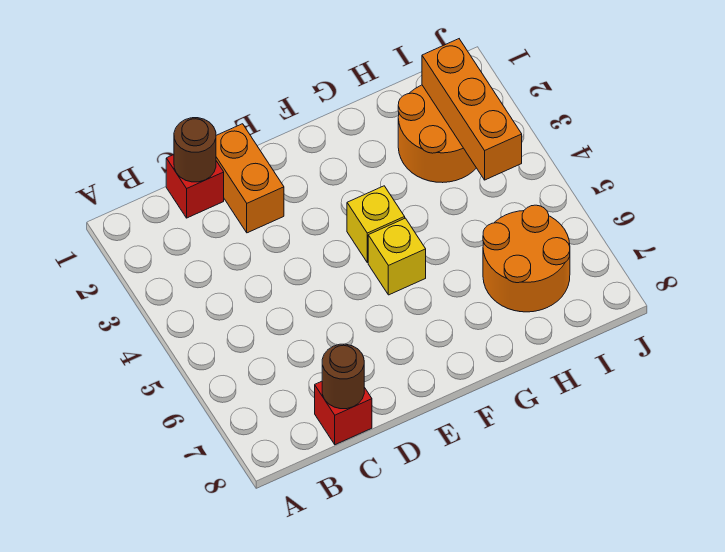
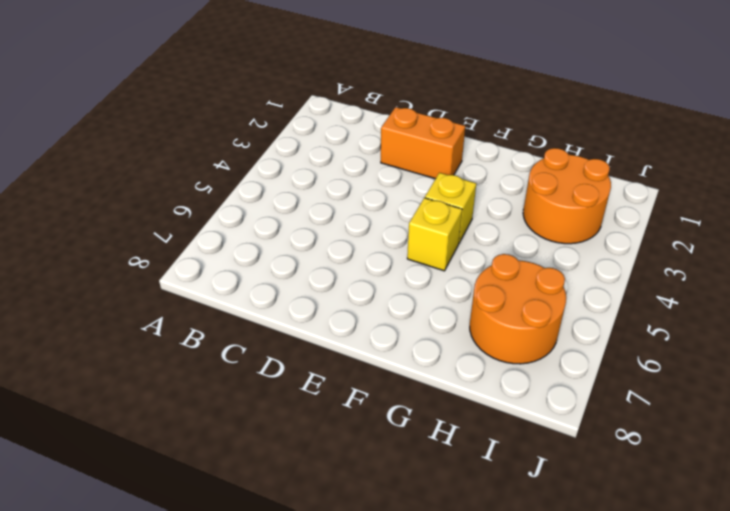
orange brick D2:E2 level 1 -> orange brick D1:D2 level 1
none -> red brick C1 level 1
none -> red brick C8 level 1

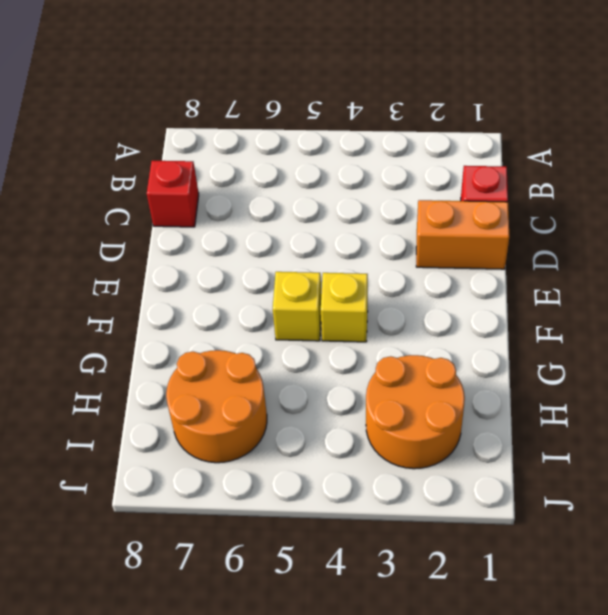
none -> brown round brick C1 level 2
none -> brown round brick C8 level 2

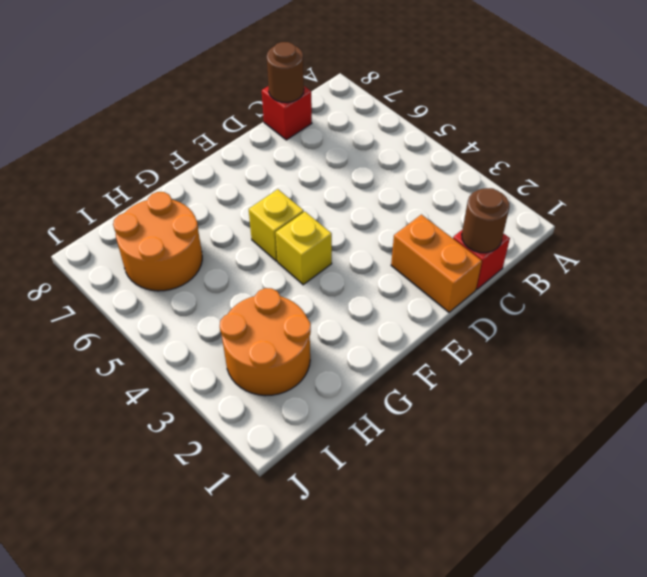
none -> orange brick I2:I4 level 2

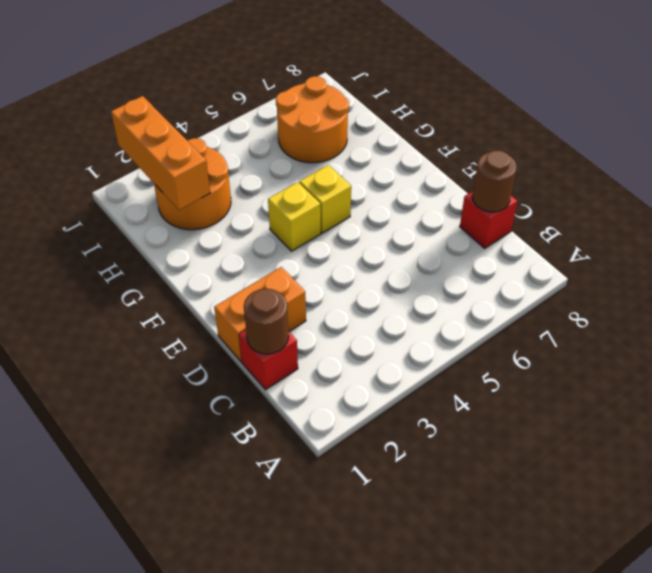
orange brick H2:J2 level 2 -> orange brick I2:I4 level 2

